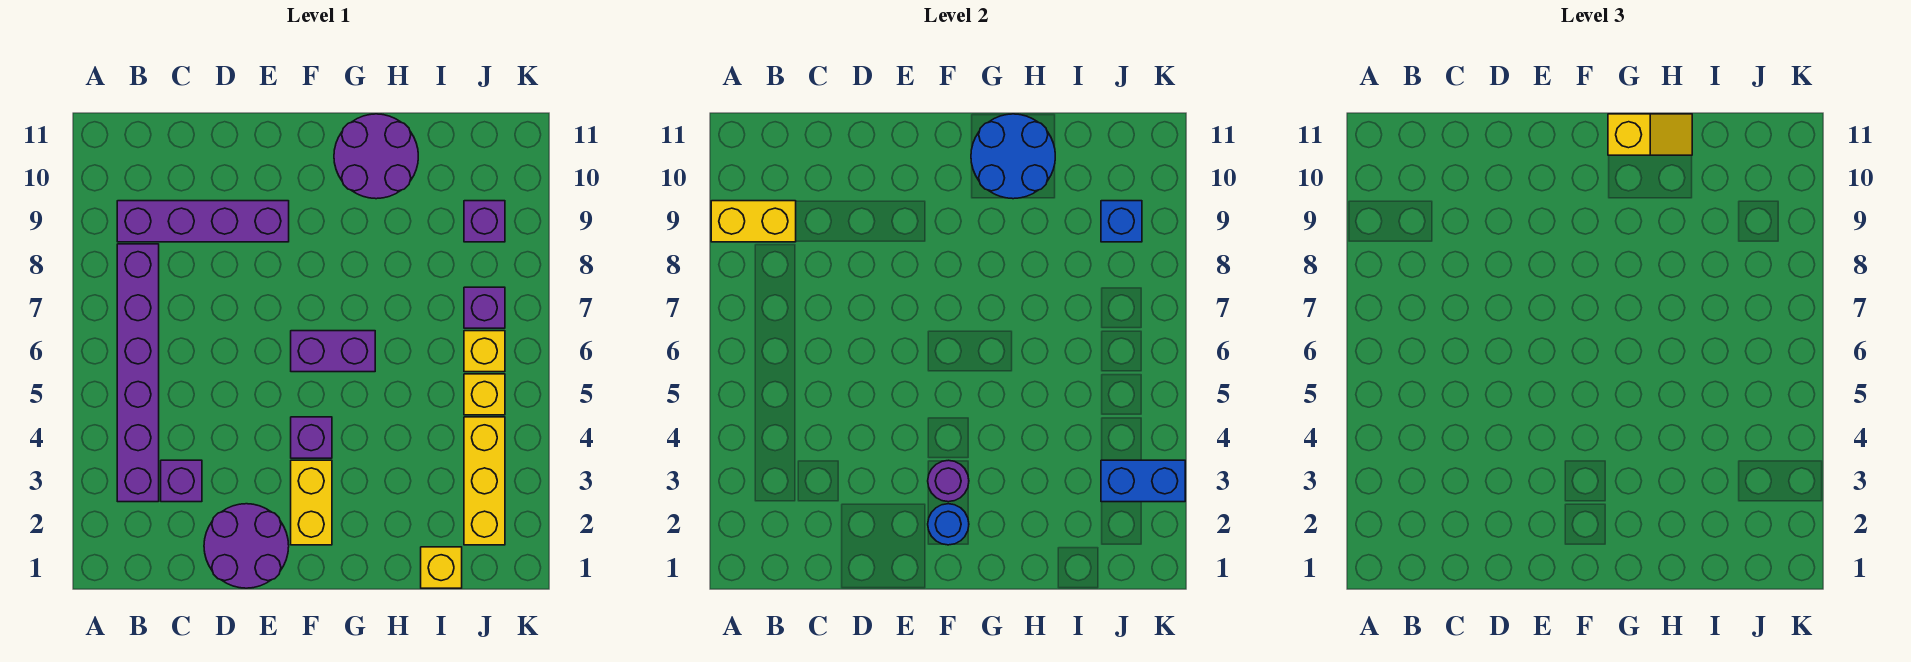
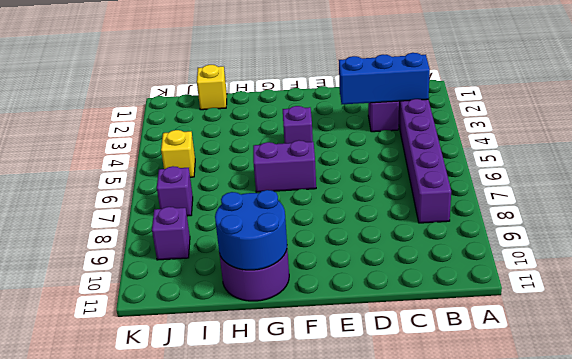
blue brick B3:D3 level 2 -> none
none -> purple brick B9:E9 level 1
none -> purple round brick D1:E2 level 1
none -> yellow brick F2:F3 level 1

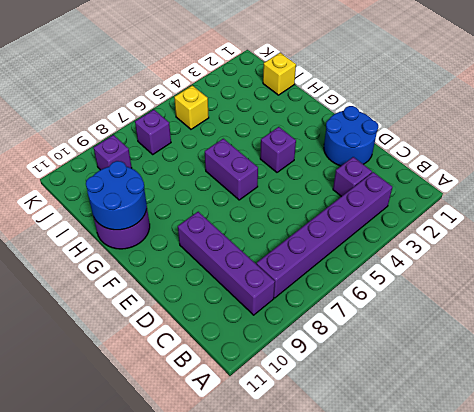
blue round brick D1:E2 level 1 -> purple round brick D1:E2 level 1
none -> yellow brick F2:F3 level 1
none -> yellow brick J2:J4 level 1
none -> yellow brick J6 level 1

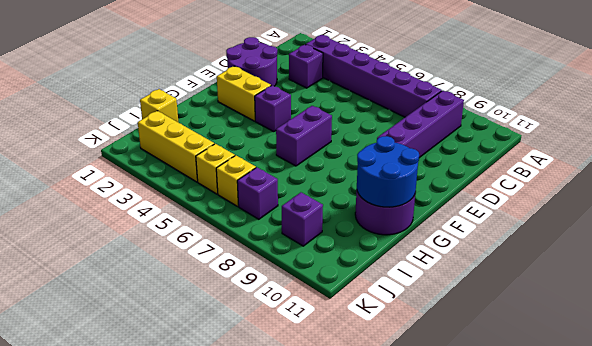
none -> yellow brick A9:B9 level 2
none -> blue round brick F2 level 2
none -> purple round brick F3 level 2

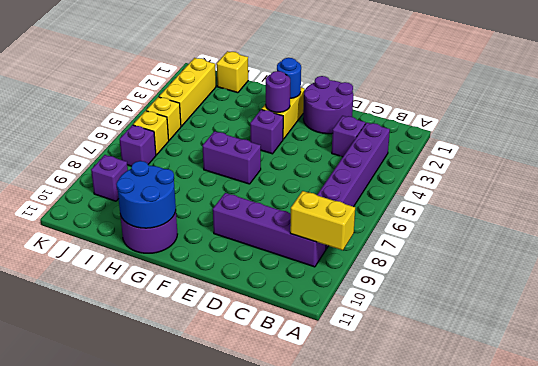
none -> blue brick J3:K3 level 2
none -> blue brick J9 level 2
none -> yellow slope G11:H11 level 3 top G

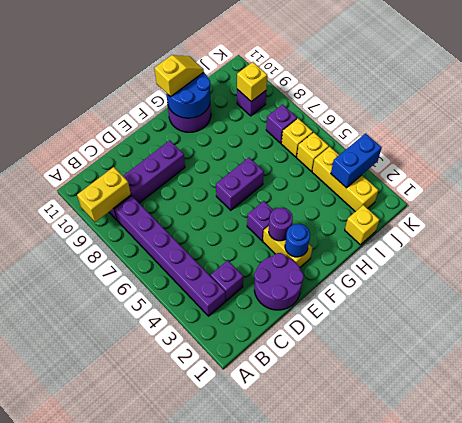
yellow brick J9 level 2 -> blue brick J9 level 2

